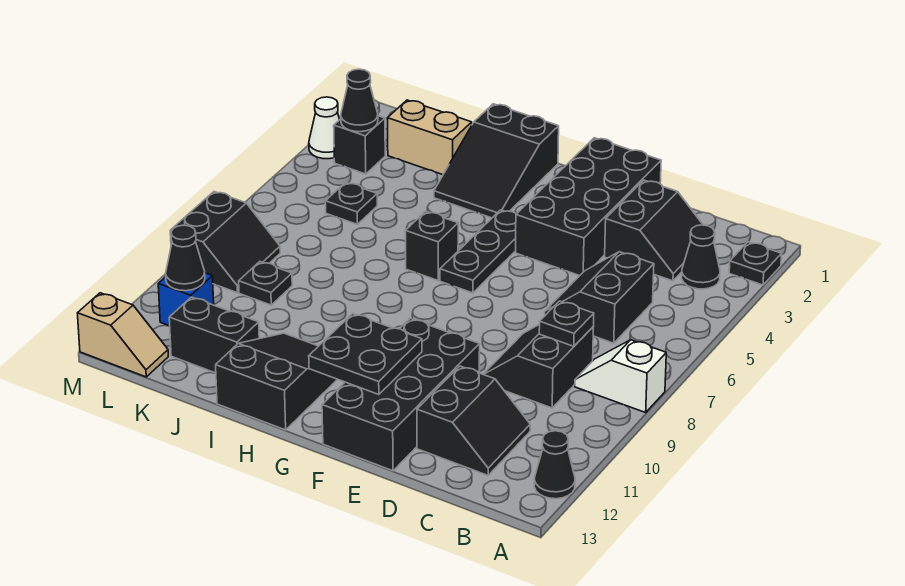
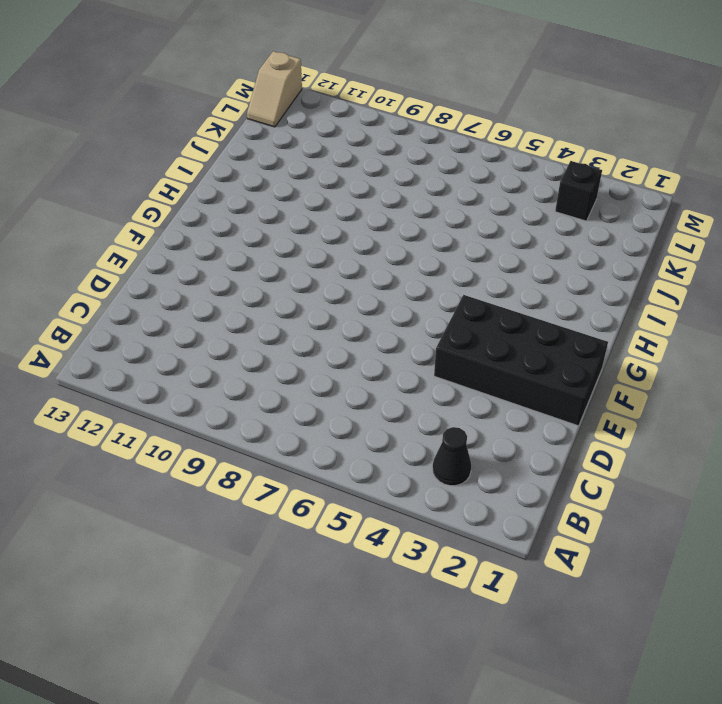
none -> black plate A2 level 1
none -> white slope A8:B8 level 1 top A
none -> black cone A12 level 1

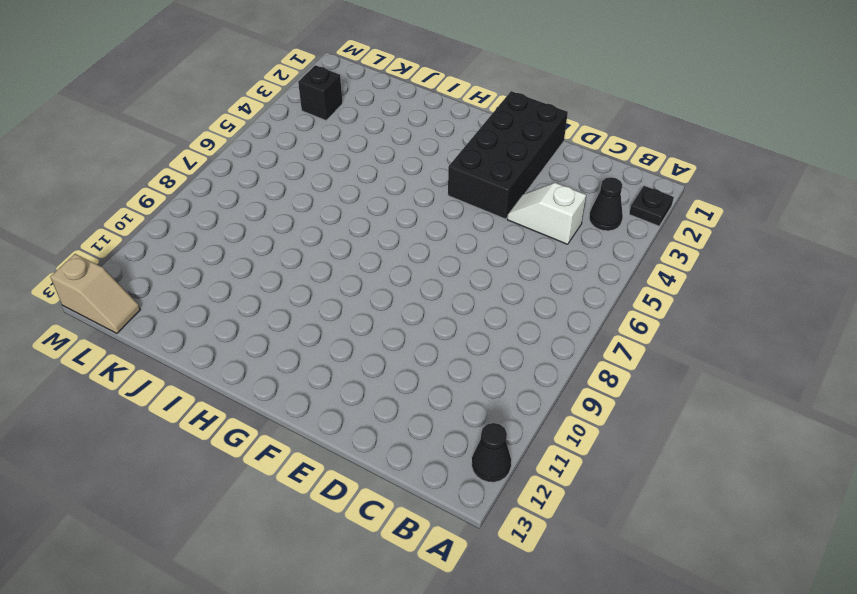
white slope C4:D4 level 1 top C -> white slope A8:B8 level 1 top A
none -> black slope C2:D3 level 1 top D
none -> black slope C5:D6 level 1 top C
none -> black slope C8:D9 level 1 top C

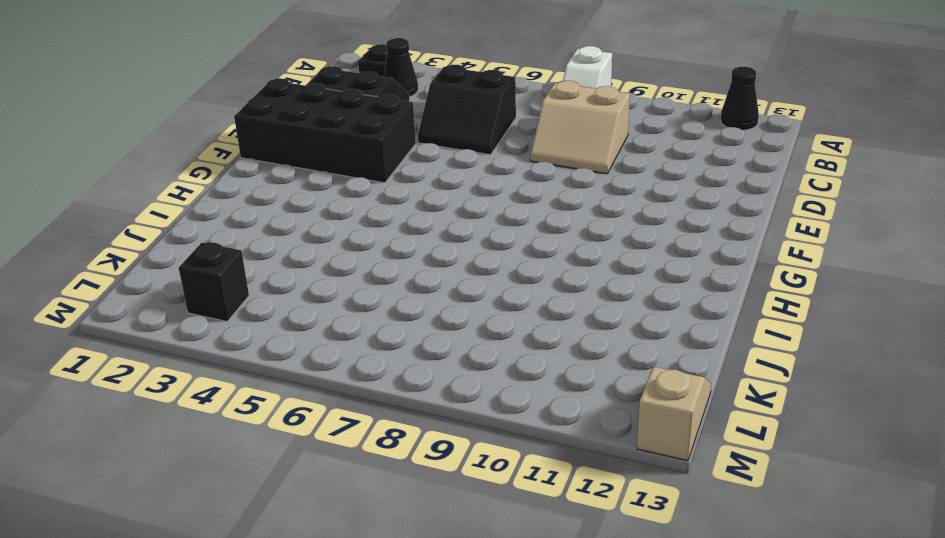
tan slope C8:D9 level 1 top C -> black slope C8:D9 level 1 top C
none -> black slope C11:D12 level 1 top D
none -> black brick E10:F13 level 1
none -> black plate G4:G6 level 1

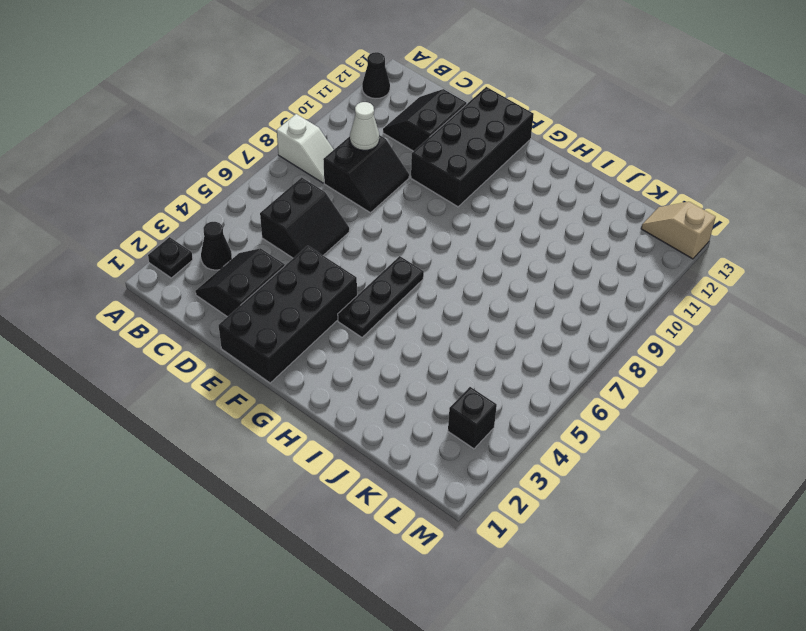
white cone C9 level 2 -> white cone M3 level 1
none -> black slope H1:I3 level 1 top 1
none -> black brick H6 level 1
none -> black slope H11:I13 level 1 top 13

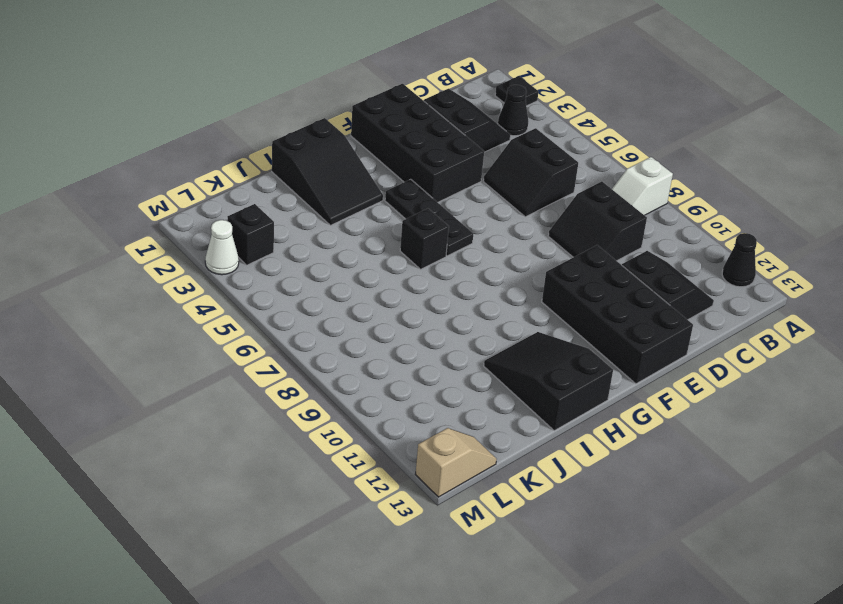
none -> tan brick J2:K2 level 1
none -> black brick J12:K12 level 1
none -> black plate K5 level 1

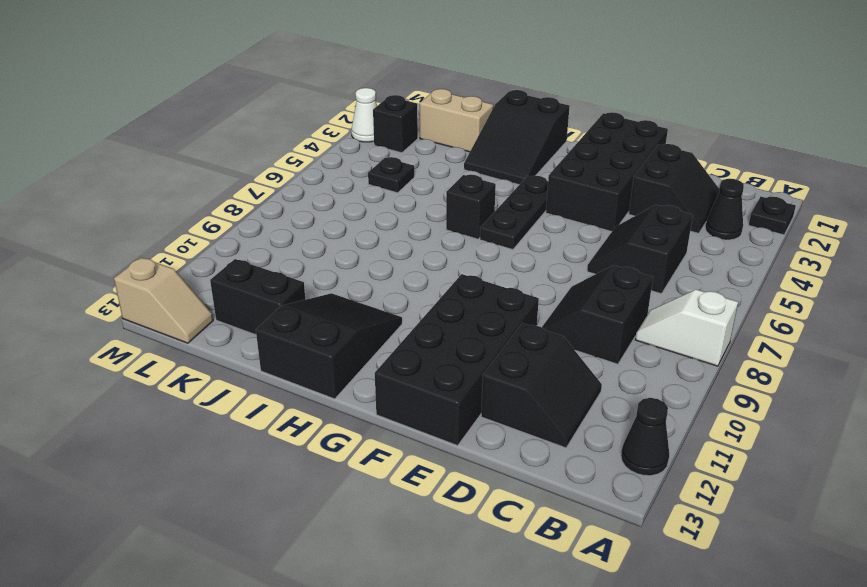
none -> black plate K9 level 1
none -> black slope L8:M9 level 1 top M
none -> blue brick L11 level 1

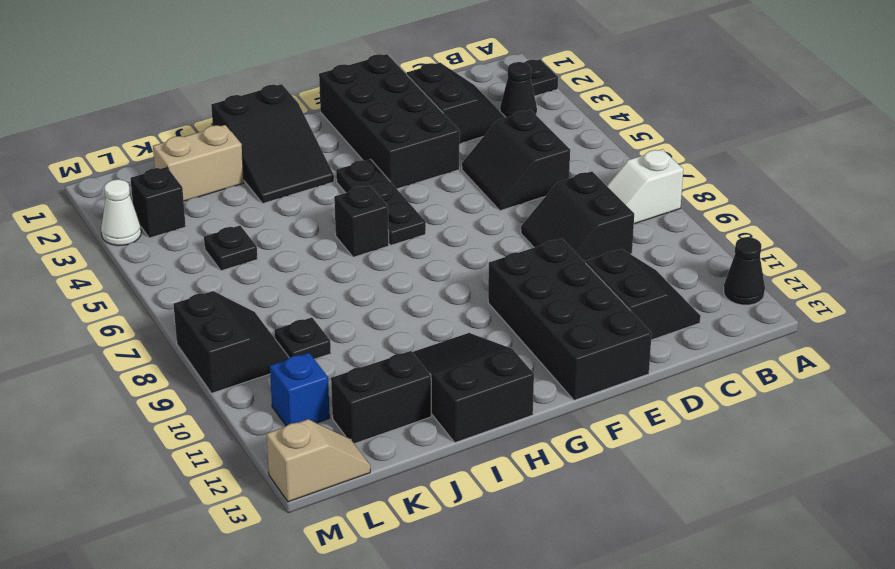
none -> black plate C8 level 2
none -> black plate F11:G12 level 2
none -> black cone L3 level 2

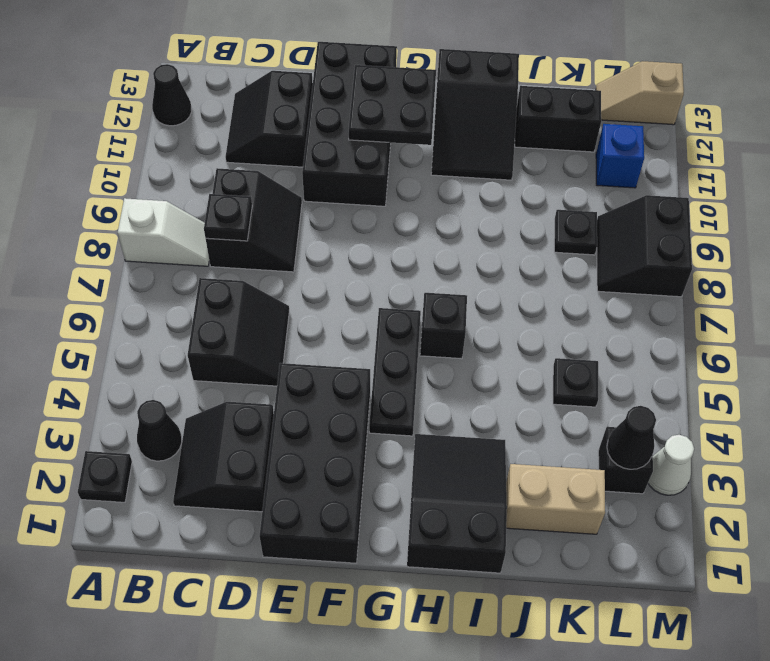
none -> black cone L11 level 2

